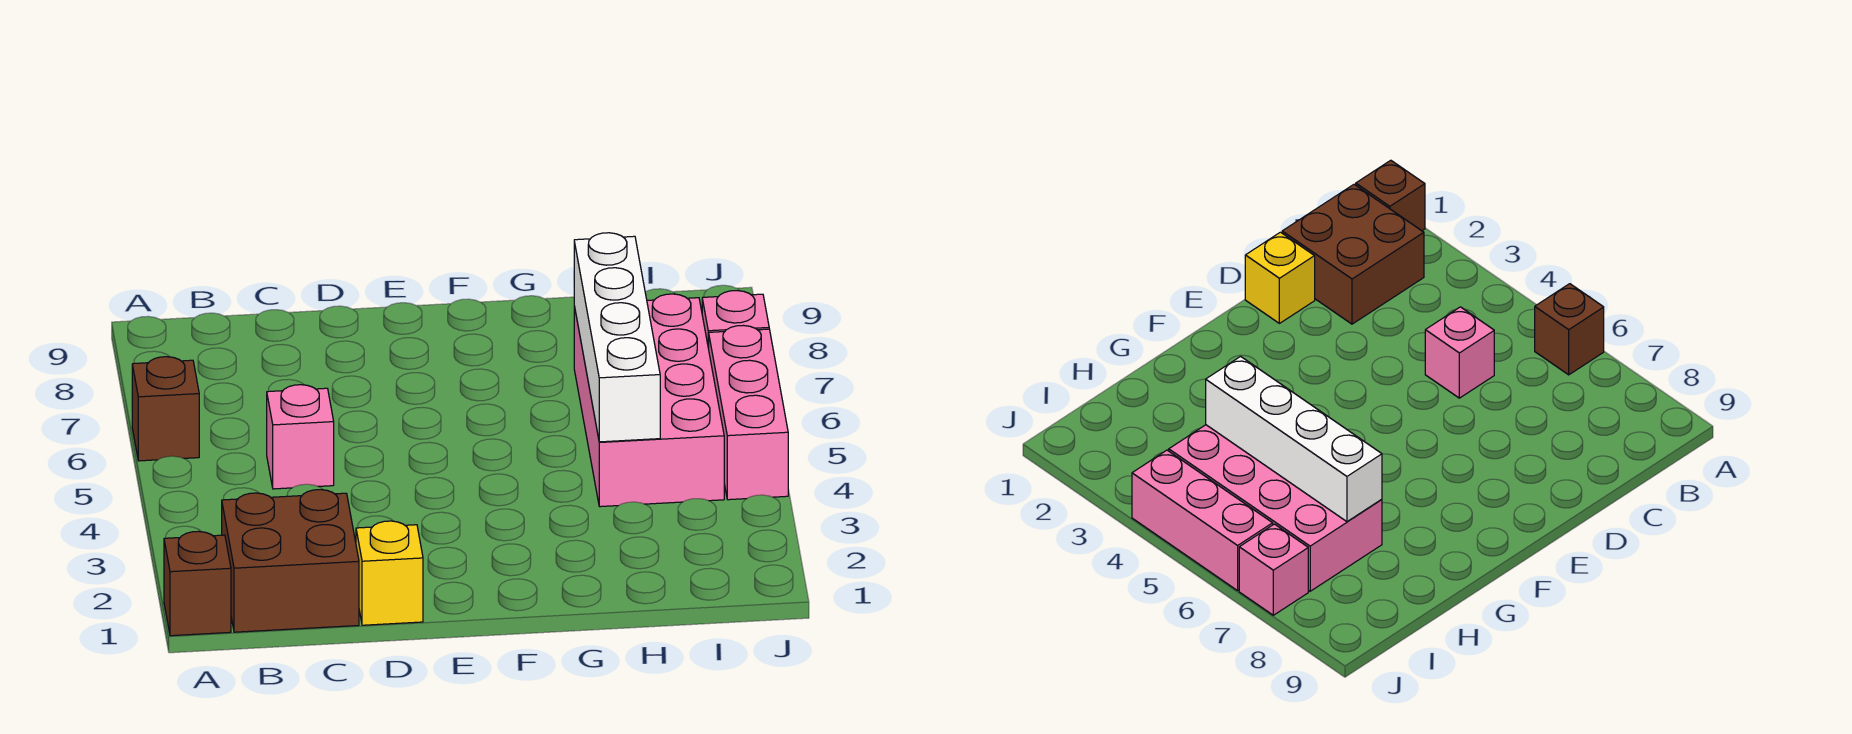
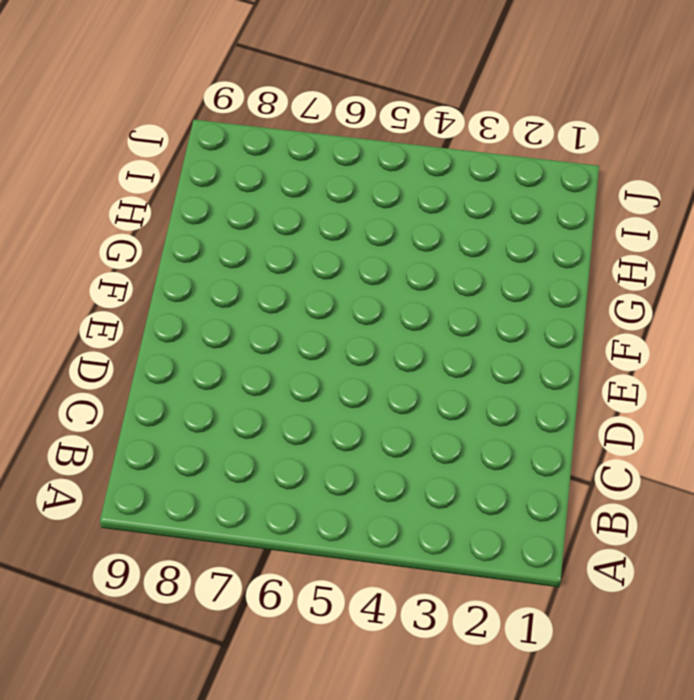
none -> brown brick A1 level 1
none -> brown brick A6 level 1

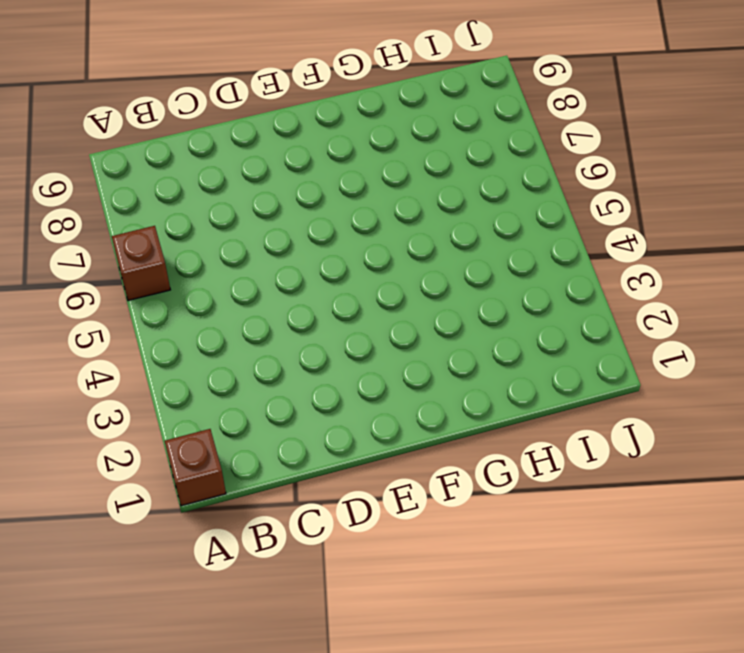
none -> brown brick B1:C2 level 1
none -> pink brick C5 level 1

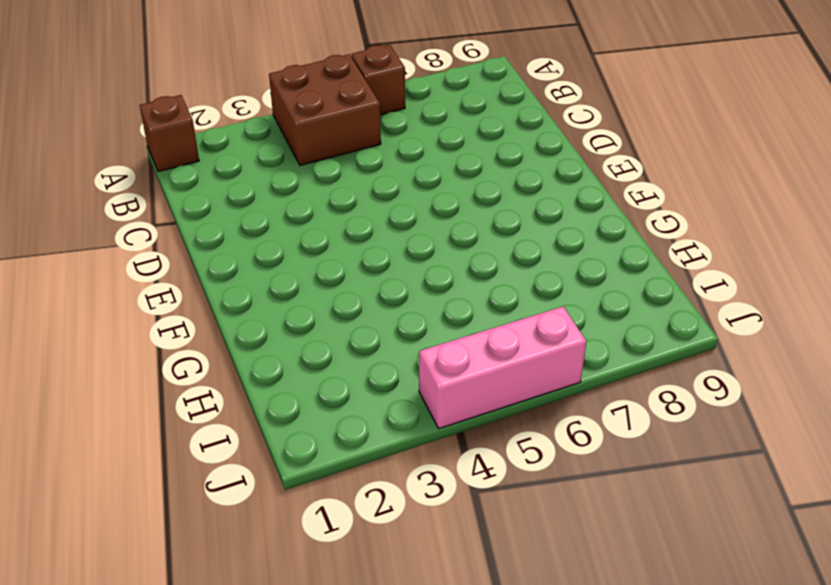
brown brick A4:B5 level 1 -> brown brick B1:C2 level 1
none -> pink brick C5 level 1
none -> yellow brick D1 level 1

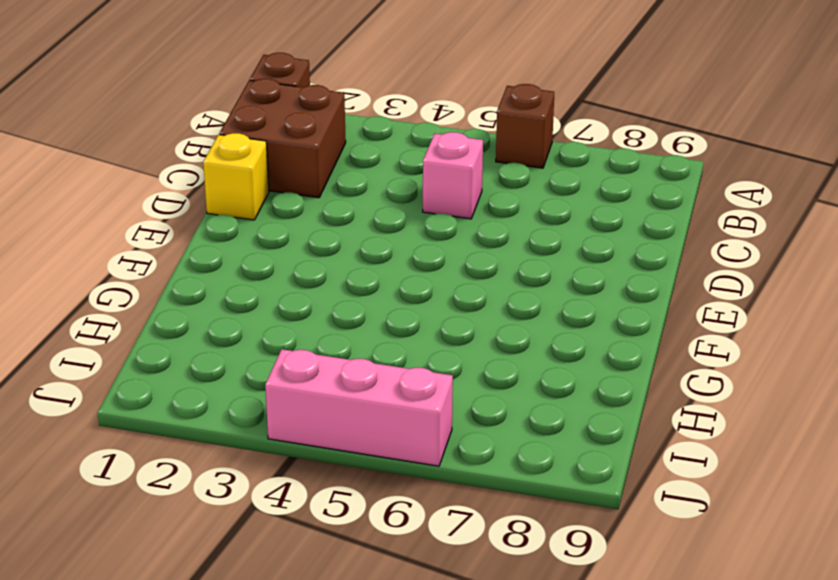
none -> pink brick H4:I7 level 1
none -> pink brick J7 level 1

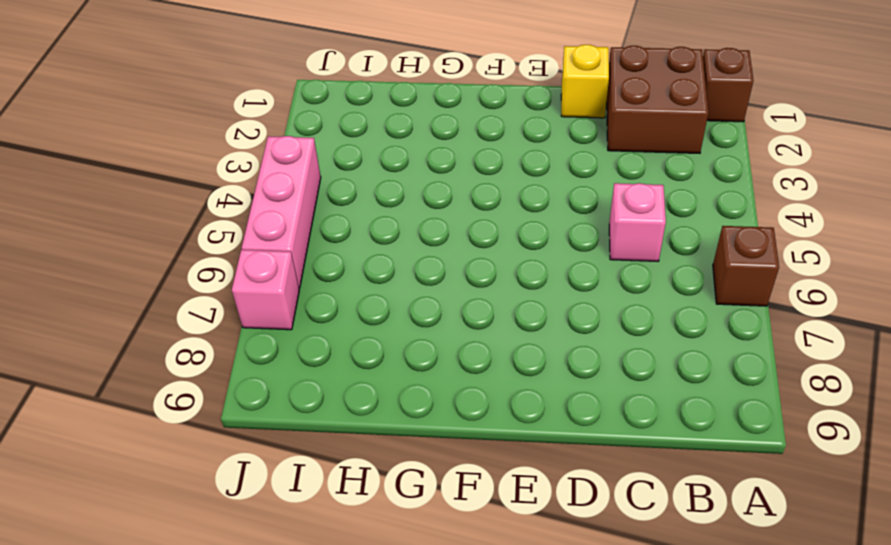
none -> pink brick H4:I7 level 1
none -> white brick H4:H7 level 2

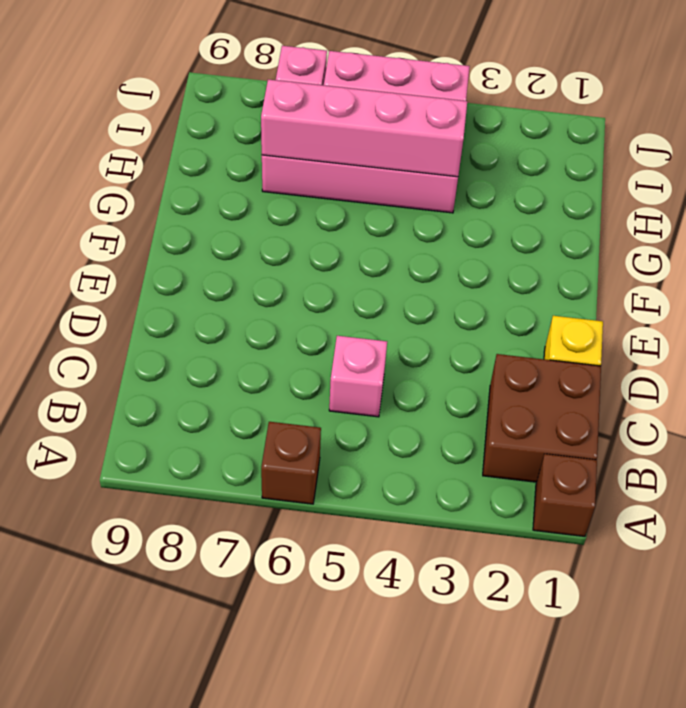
pink brick H4:H7 level 2 -> white brick H4:H7 level 2

